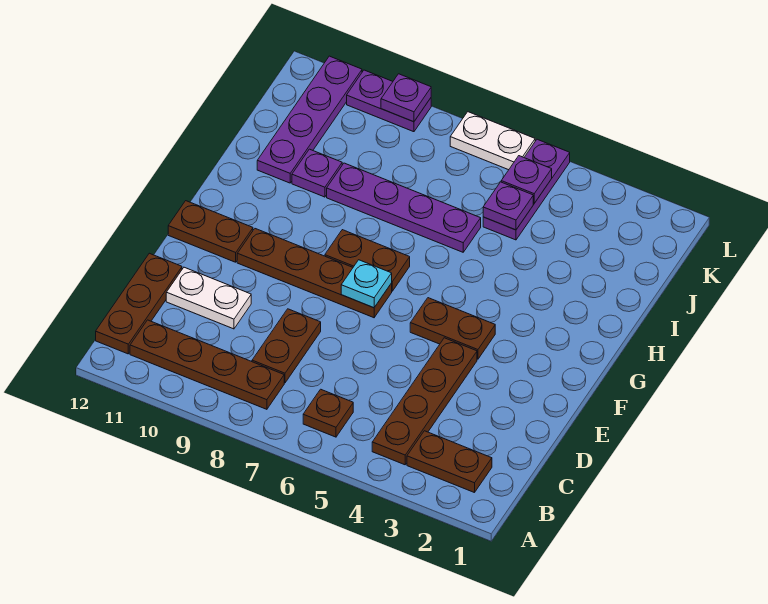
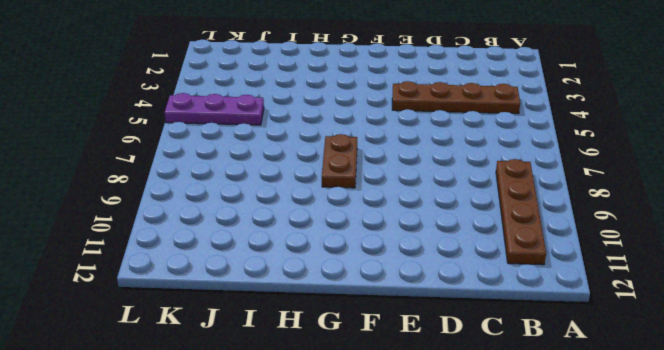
none -> brown plate B2:B3 level 1
none -> brown plate B6 level 1
none -> brown plate B12:D12 level 1

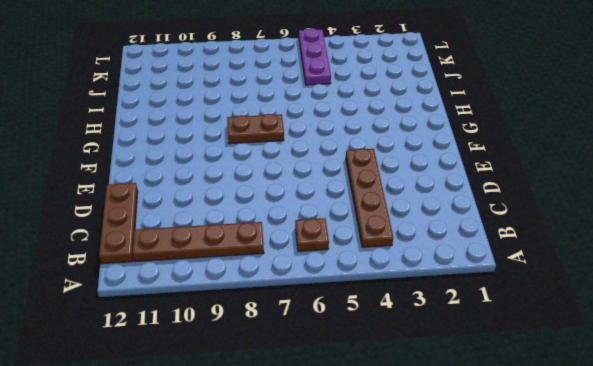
none -> brown plate B2:B3 level 1
none -> brown plate C8:D8 level 1
none -> white plate D10:D11 level 1

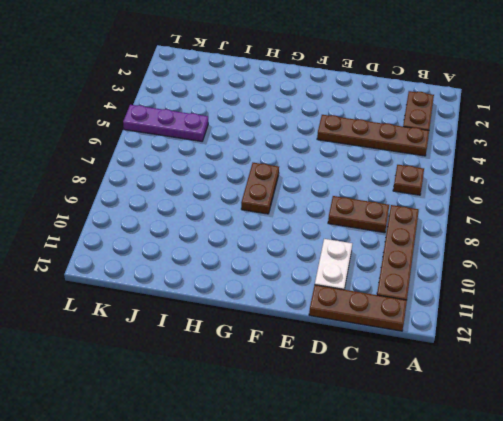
none -> brown plate F4:F5 level 1
none -> brown plate F7:F10 level 1
none -> brown plate F11:F12 level 1

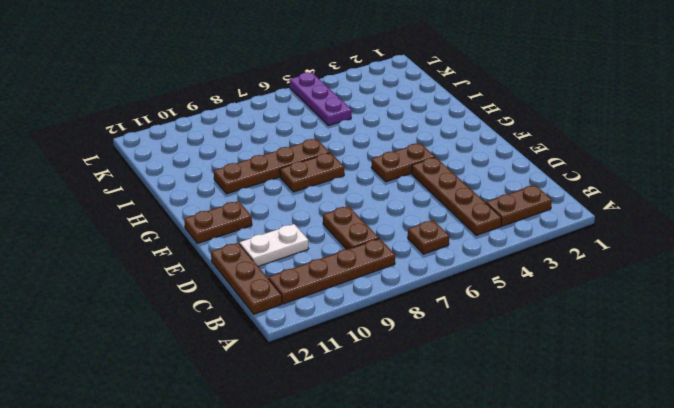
brown plate H7:H10 level 1 -> brown plate F7:F10 level 1
none -> purple plate I6:I9 level 1
none -> purple plate I10 level 1
none -> purple plate I11:L11 level 1

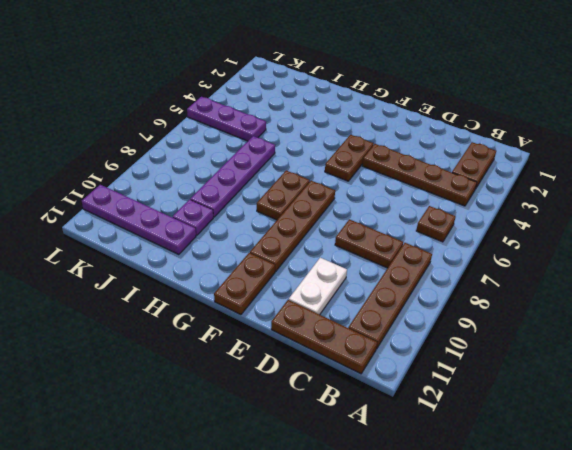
none -> white plate L6:L7 level 1
none -> purple plate L9:L10 level 1
none -> cyan plate F7 level 2

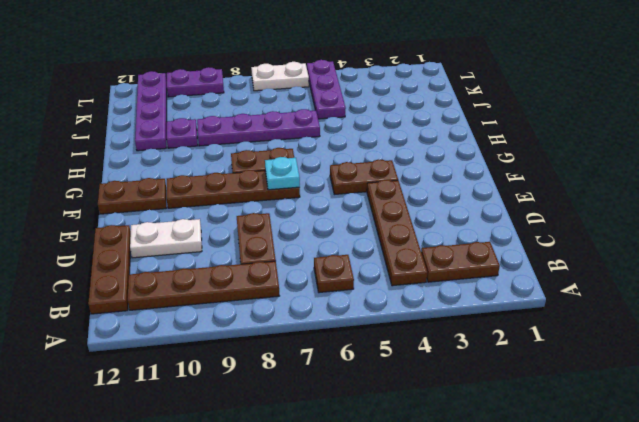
none -> purple plate J5 level 2
none -> purple plate K5 level 2
none -> purple plate L9 level 2

